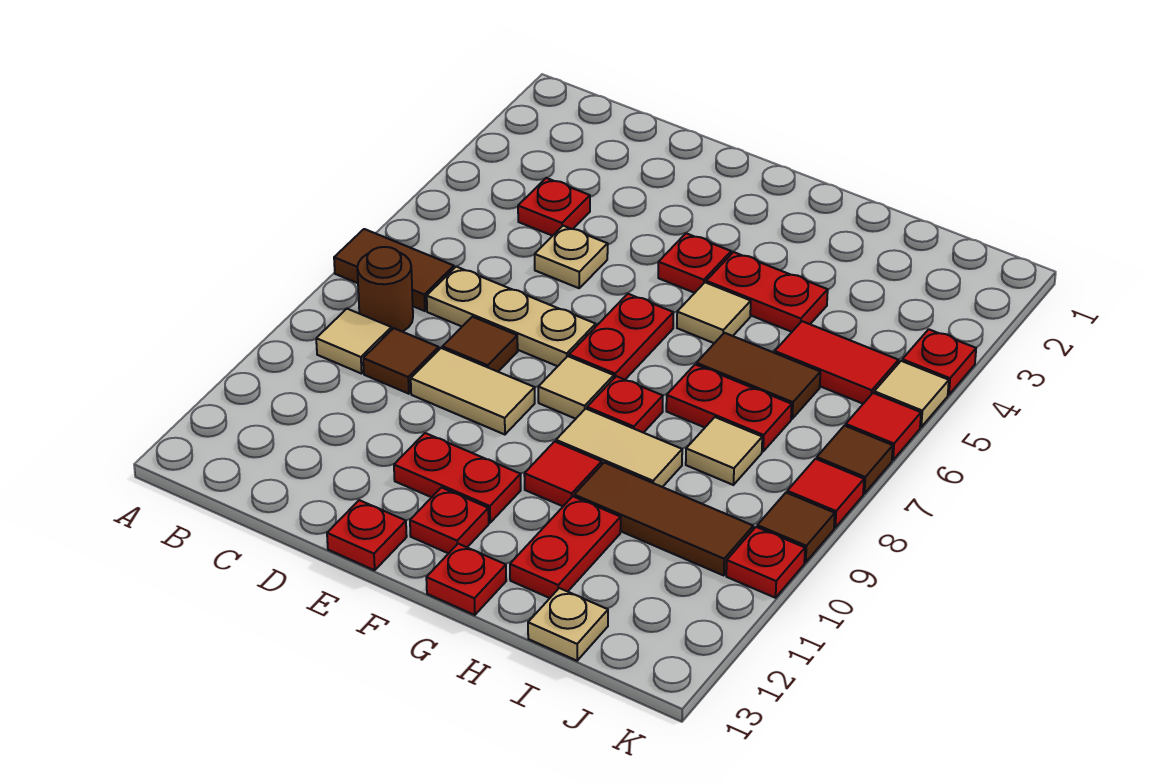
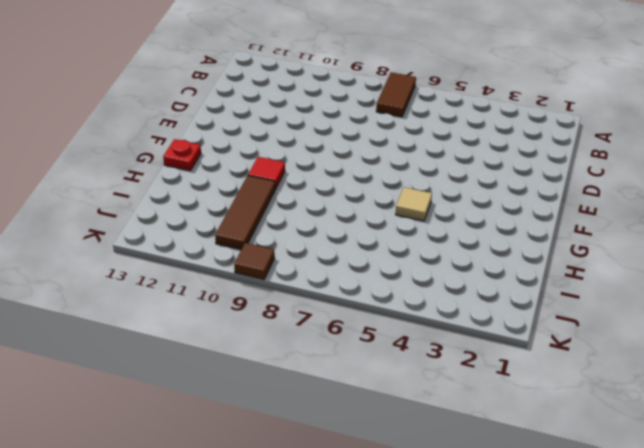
none -> brown round brick B8 level 1
none -> tan tile B9 level 1
none -> red plate C4 level 1
none -> tan plate C7:E7 level 1

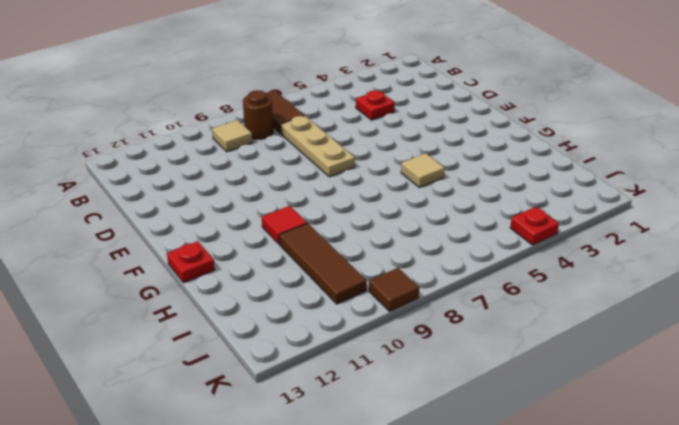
none -> brown tile C9 level 1
none -> tan plate D5 level 1
none -> brown tile D8 level 1
none -> tan tile D9:E9 level 1

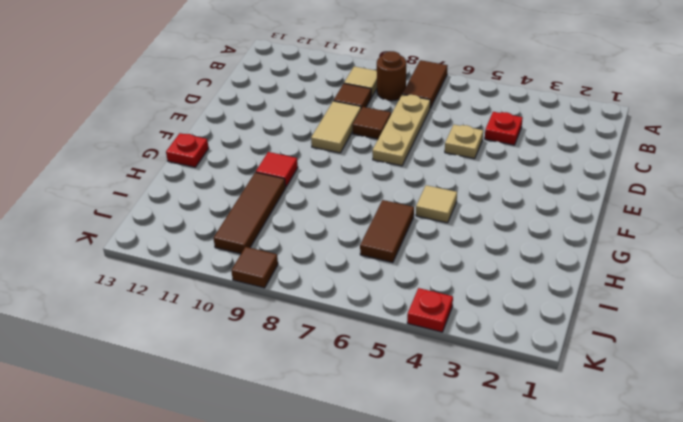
none -> red plate E11:F11 level 1
none -> red plate E13 level 1
none -> red plate F4 level 1
none -> red plate F6:F7 level 1

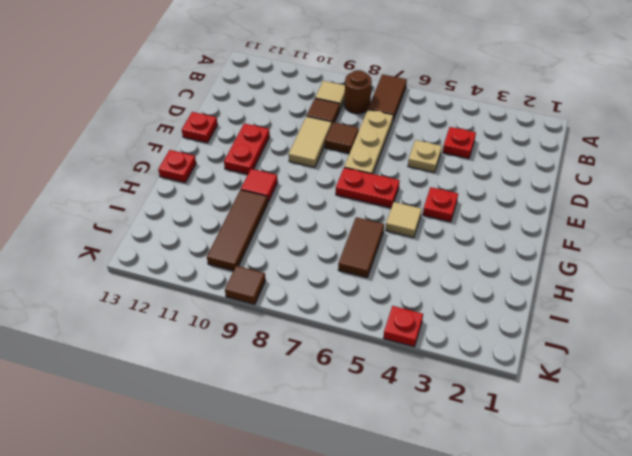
none -> tan tile F8 level 1
none -> red plate F12 level 1
none -> red plate G4:H4 level 1
none -> red plate G8 level 1

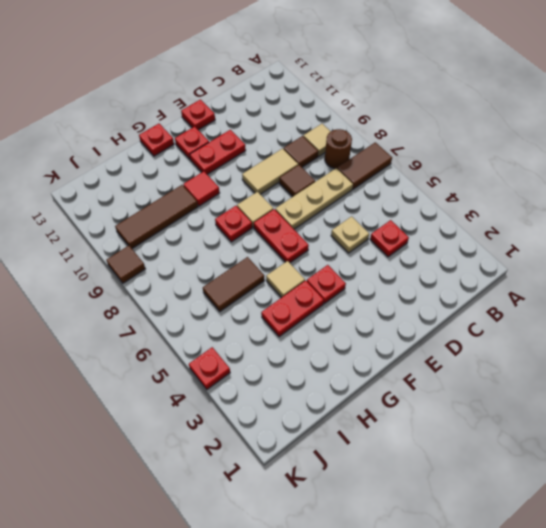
none -> tan tile G9:H9 level 1
none -> red plate H7:I7 level 1
none -> red plate H11:H12 level 1
none -> red tile I5:J5 level 1

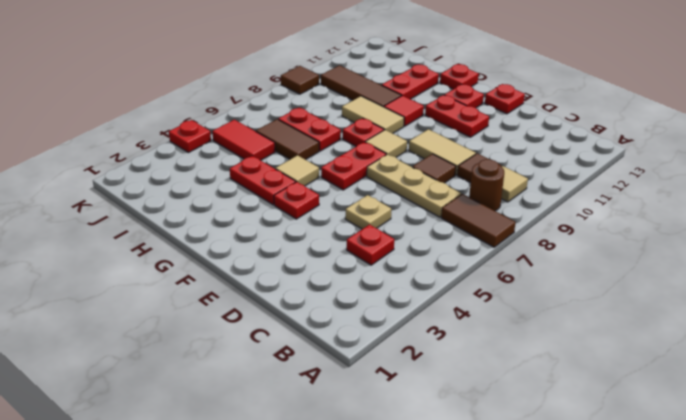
none -> tan tile I8 level 1
none -> tan plate I13 level 1
none -> tan tile K5 level 1
none -> red tile K6 level 1

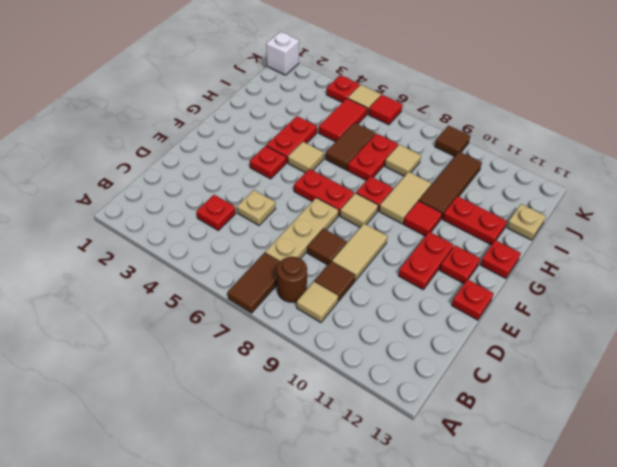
white brick K1 level 1 -> none
none -> brown tile K7 level 1
none -> red tile K8 level 1
none -> red plate K10 level 1

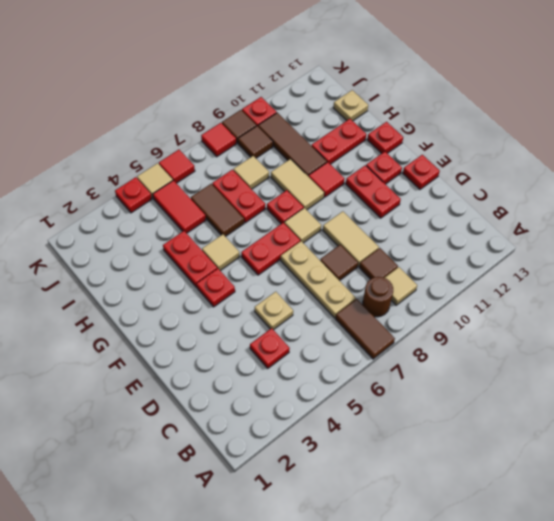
brown tile J9 level 1 -> brown tile K7 level 1

